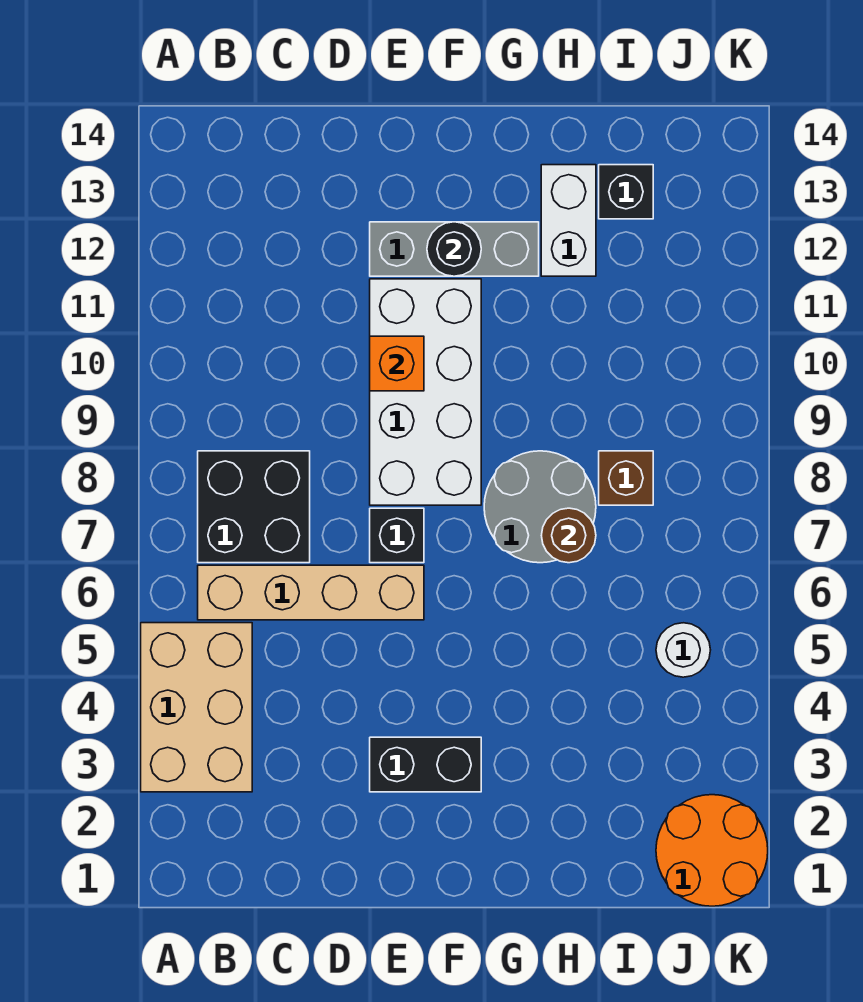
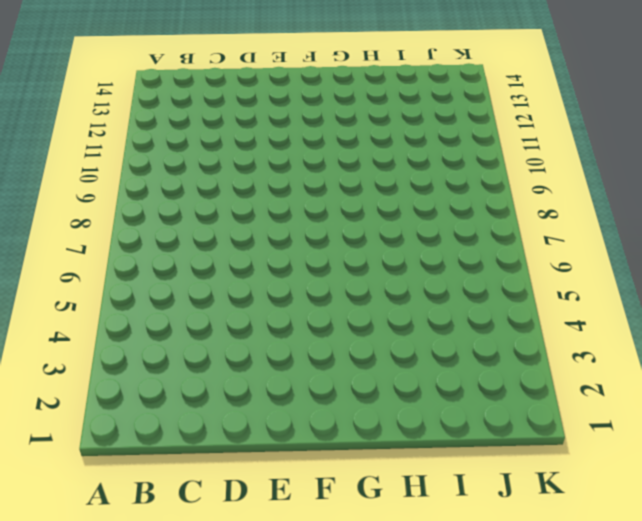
none -> tan brick A3:B5 level 1
none -> tan brick B6:E6 level 1
none -> black brick B7:C8 level 1

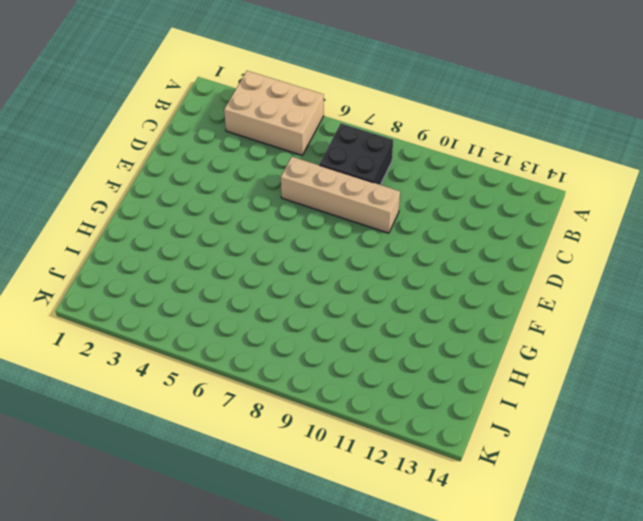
tan brick D6:D9 level 1 -> tan brick B6:E6 level 1
none -> black brick E3:F3 level 1
none -> black brick E7 level 1
none -> white brick E8:F11 level 1

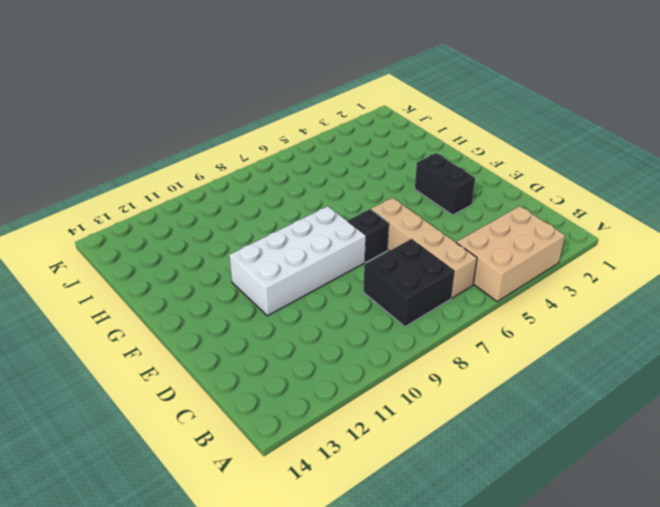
none -> grey brick E12:G12 level 1
none -> grey round brick G7:H8 level 1
none -> white brick H12:H13 level 1

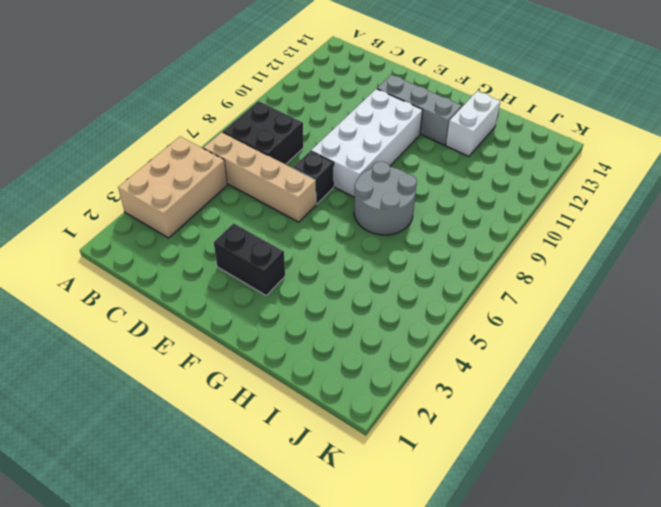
none -> brown brick I8 level 1
none -> black brick I13 level 1
none -> orange round brick J1:K2 level 1

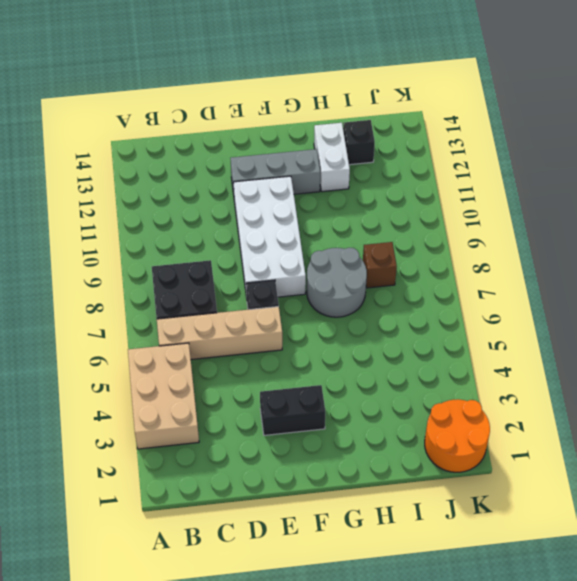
none -> white round brick J5 level 1
none -> orange brick E10 level 2
none -> black round brick F12 level 2

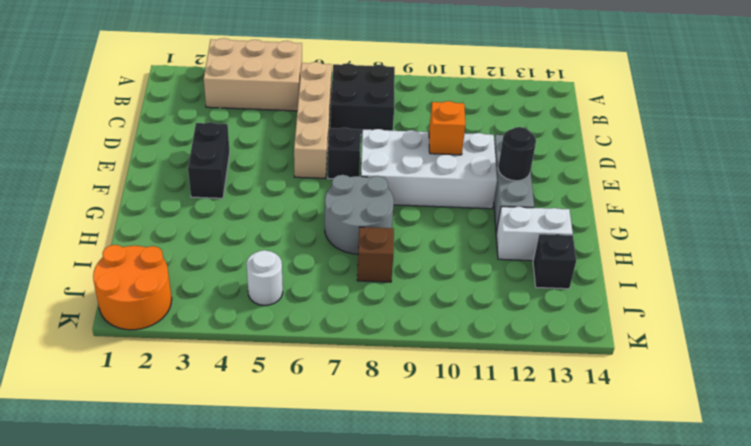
none -> brown round brick H7 level 2

